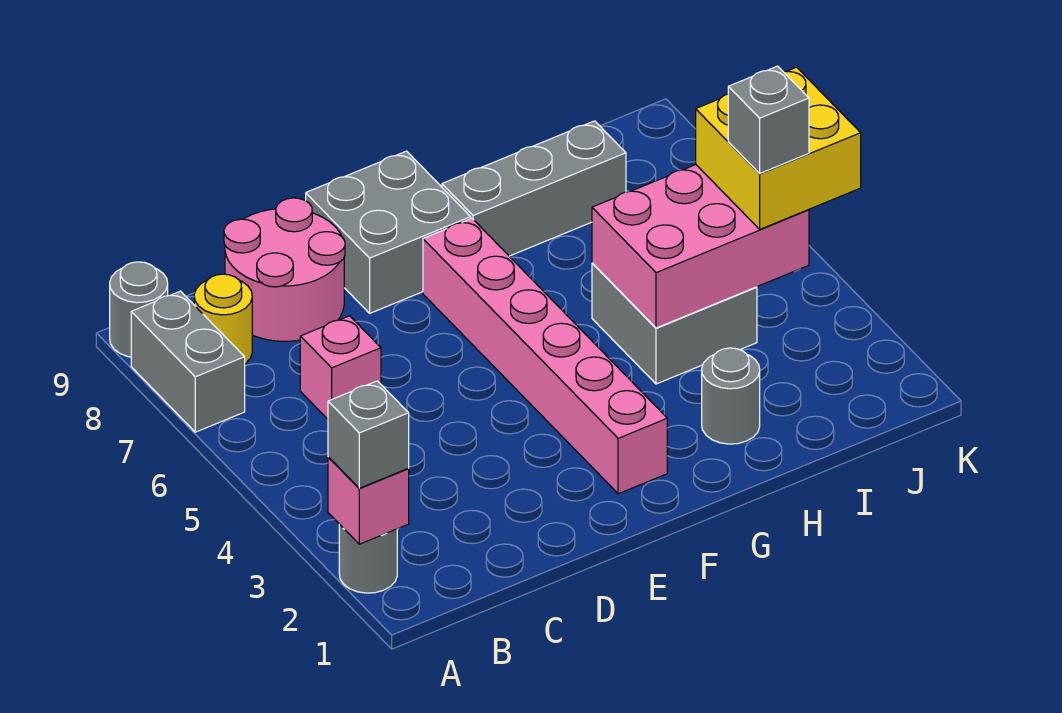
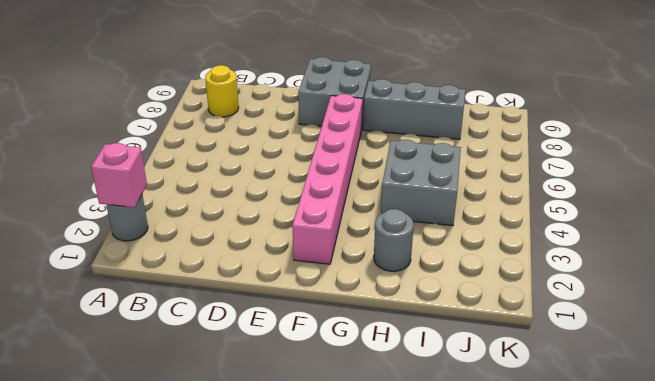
none -> grey brick A7:A8 level 1
none -> grey round brick A9 level 1
none -> pink brick C6 level 1

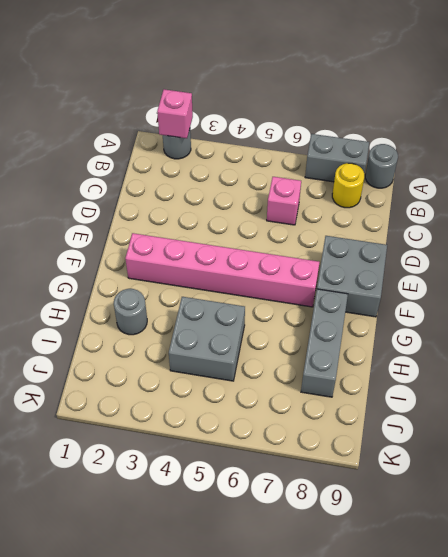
none -> pink round brick C8:D9 level 1
none -> pink brick H4:J5 level 2
none -> grey brick A2 level 3

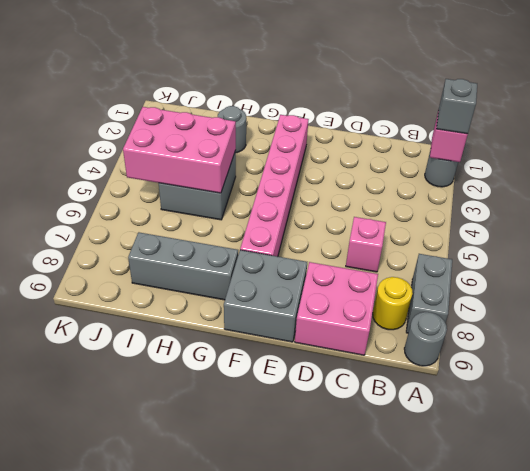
pink brick C8:D9 level 1 -> pink round brick C8:D9 level 1
none -> yellow brick J4:K5 level 3
none -> grey brick J4 level 4

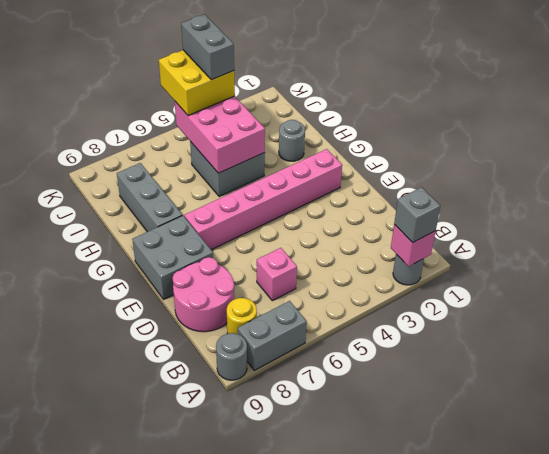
grey brick J4:K4 level 4 -> grey brick J4 level 4

